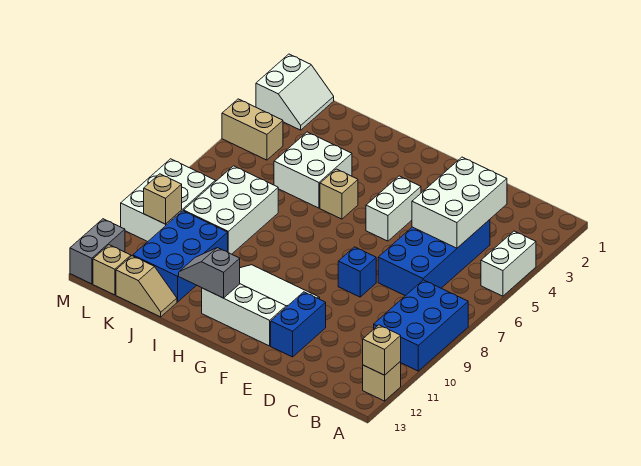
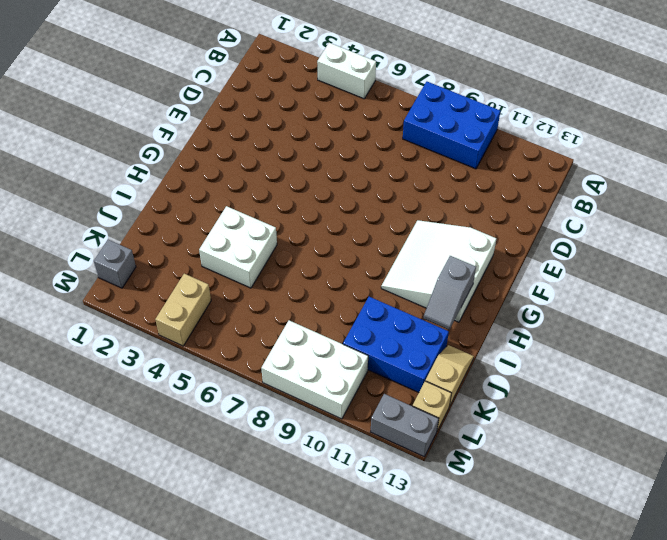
grey brick L1 level 1 -> white slope L1:M2 level 1 top M
none -> tan brick A12 level 1
none -> blue brick C4:D7 level 1
none -> blue brick E8 level 1

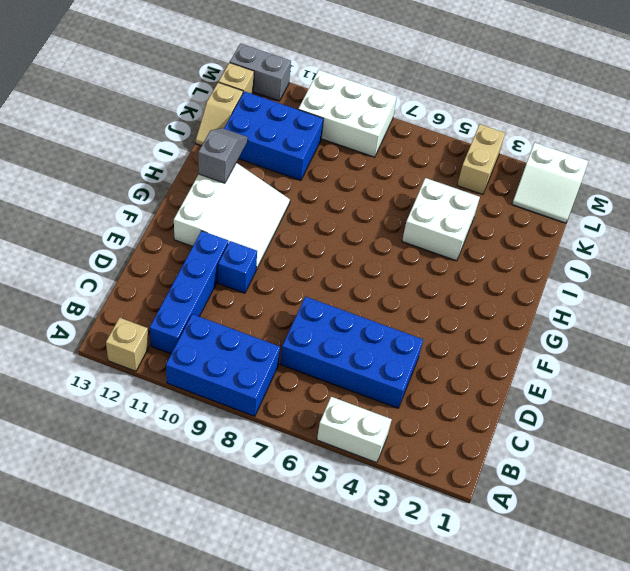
blue brick B11:E11 level 1 -> blue brick E11:E12 level 1
blue brick E10 level 1 -> blue brick E8 level 1
none -> white brick F4:F5 level 1
none -> tan brick H5 level 1
none -> white brick J7:K9 level 1

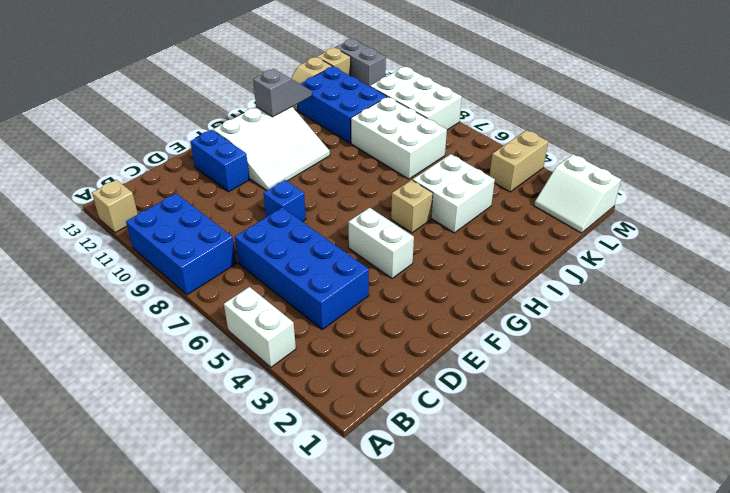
none -> tan brick A12 level 2
none -> white brick C3:D5 level 2
none -> tan brick L10 level 2

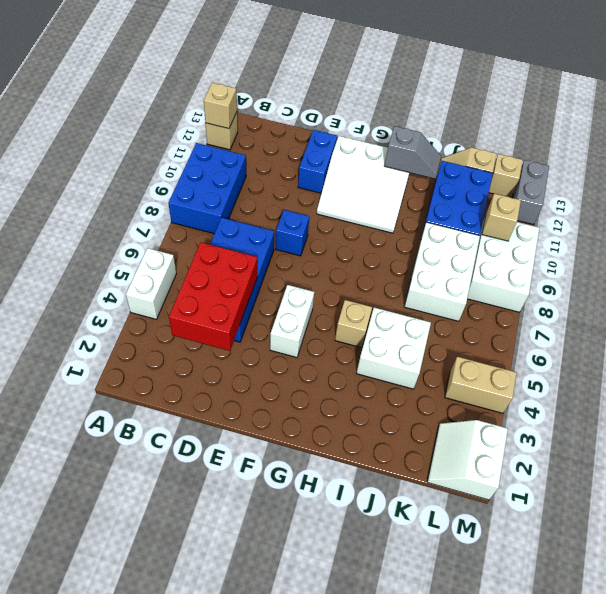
red brick C3:D5 level 2 -> white brick C3:D5 level 2

